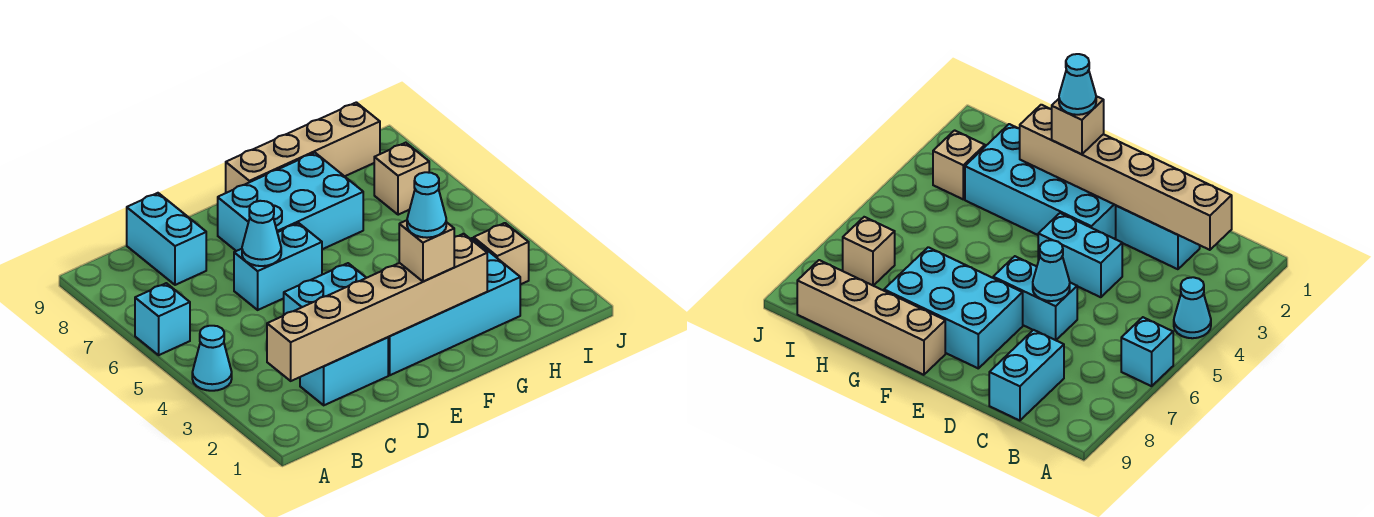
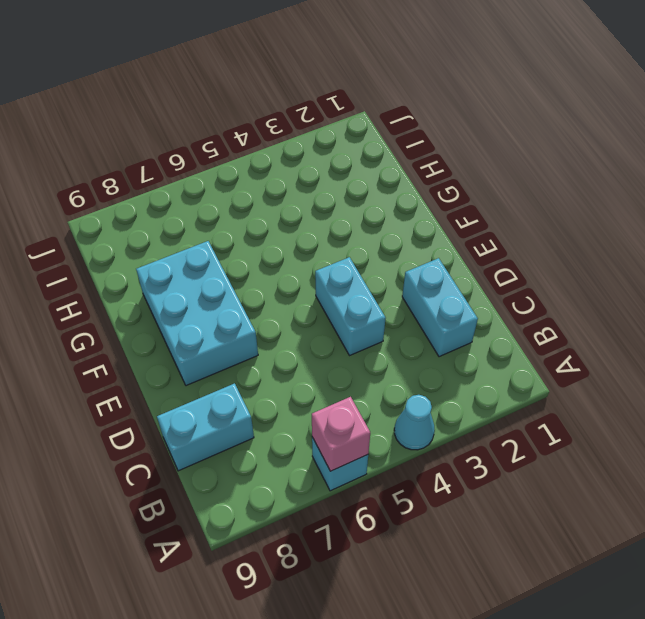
pink brick A6 level 2 -> none
none -> cyan brick D6:E6 level 1
none -> cyan brick E2:H3 level 1
none -> tan brick F9:I9 level 1

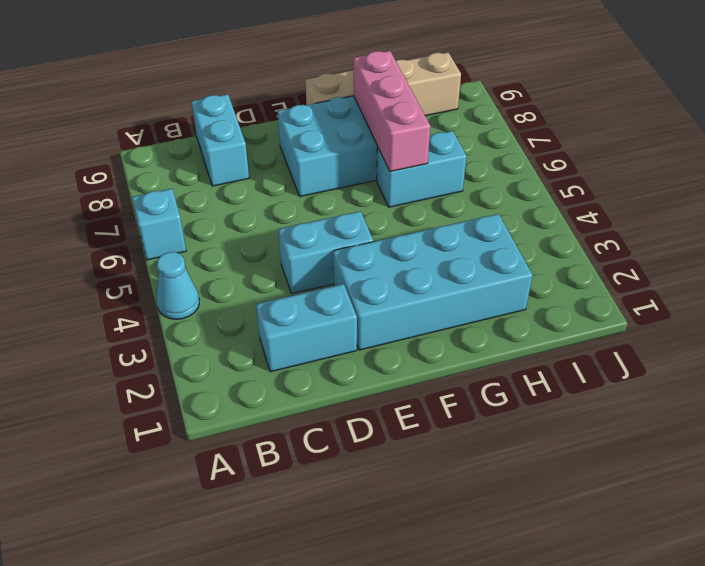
cyan brick G6:H6 level 1 -> cyan brick D6:E6 level 1
pink brick G6:G8 level 2 -> none
none -> tan brick I3 level 1
none -> tan brick I7 level 1
none -> tan brick B2:G2 level 2

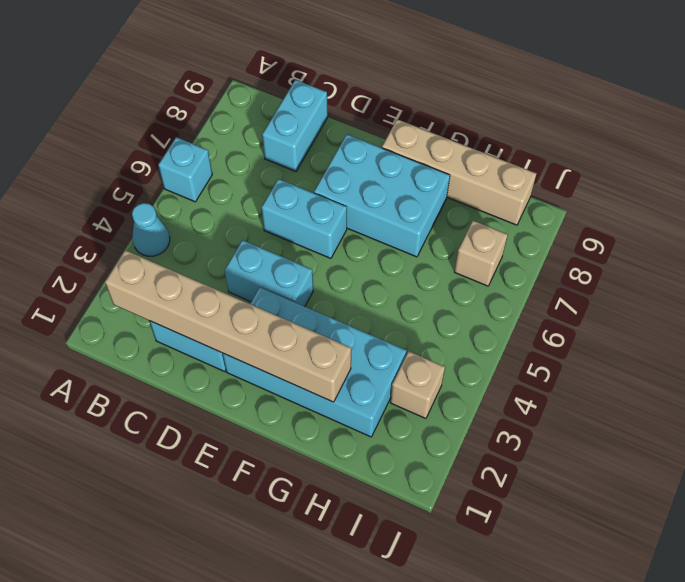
none -> cyan cone D6 level 2
none -> tan brick F2 level 3
none -> cyan cone F2 level 4

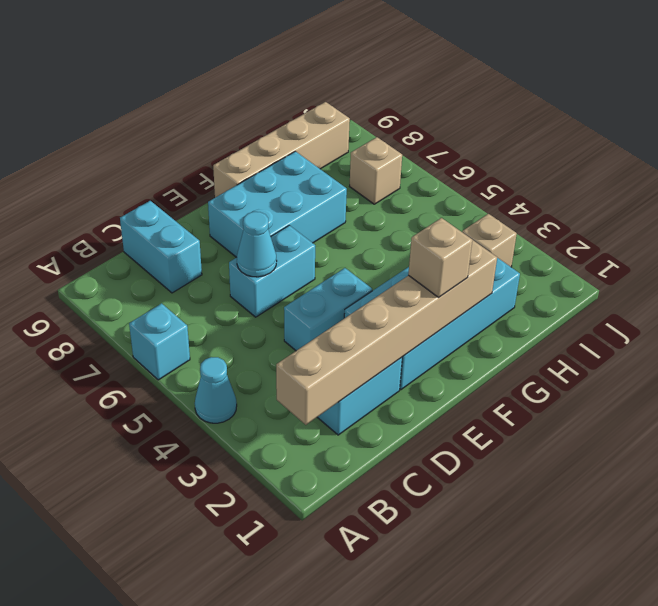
none -> cyan cone F2 level 4

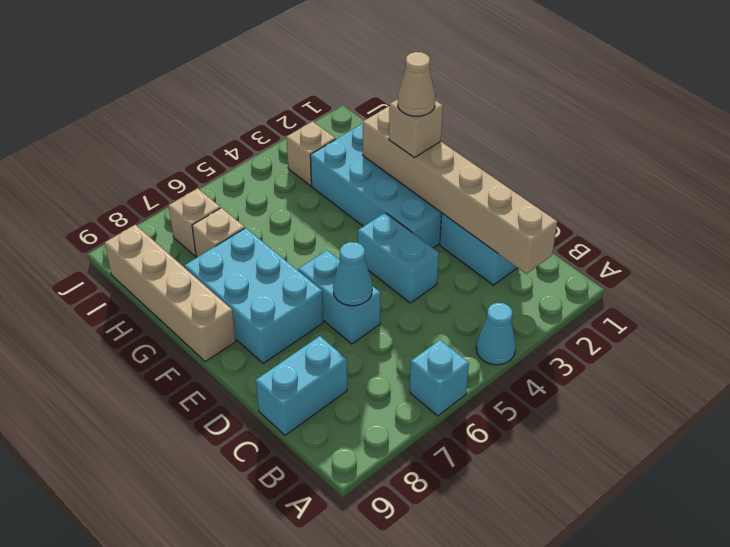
tan cone F2 level 4 -> cyan cone F2 level 4
tan brick H7 level 1 -> none

